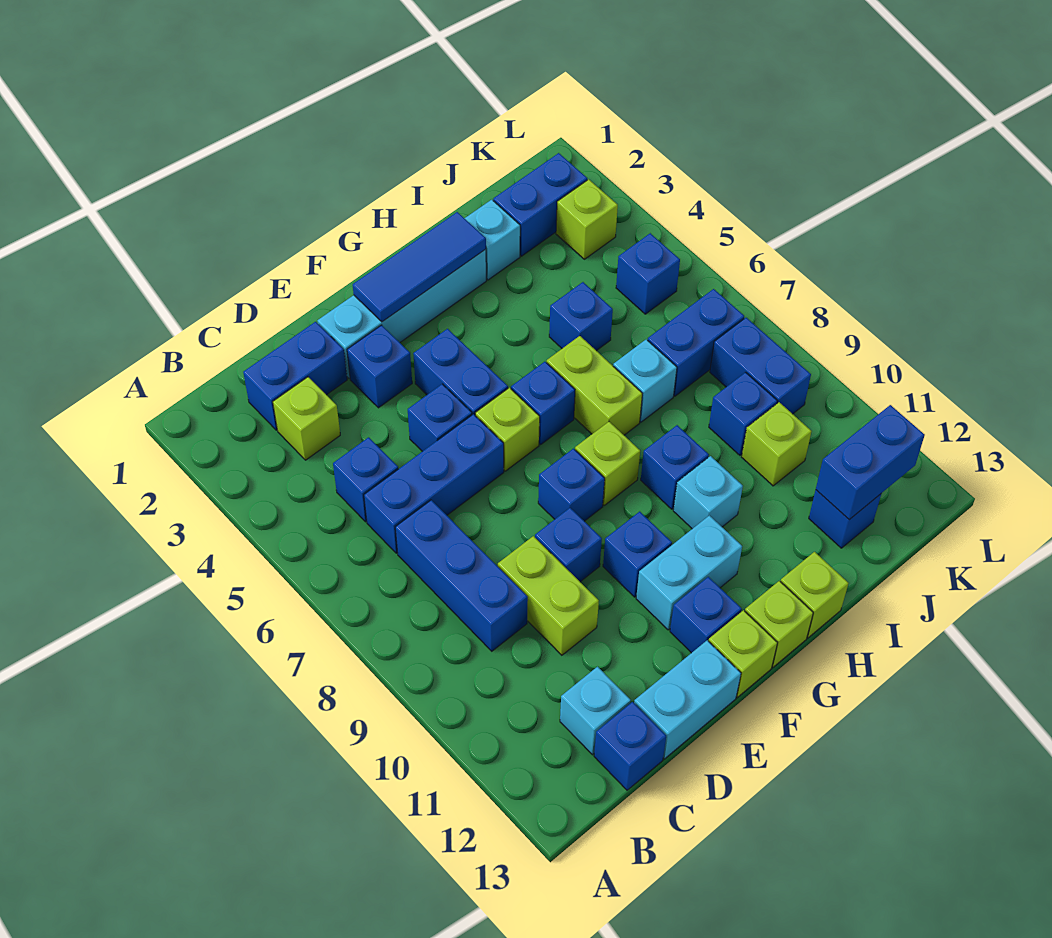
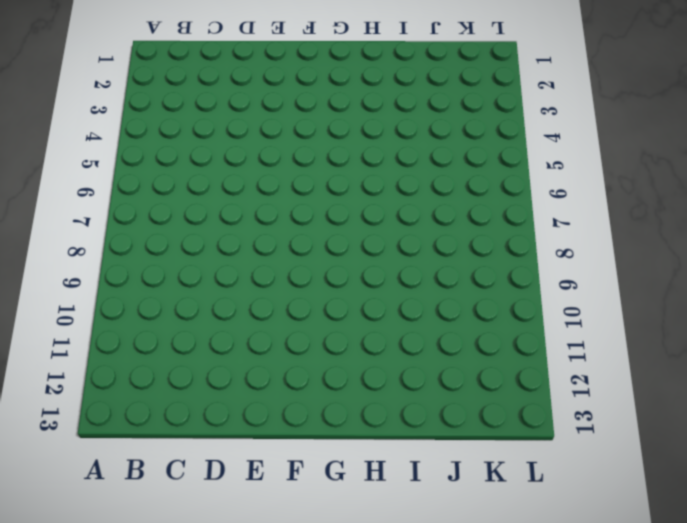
none -> blue brick C2:D2 level 1
none -> lime brick C3 level 1
none -> blue brick C5 level 1
none -> blue brick C6:E6 level 1

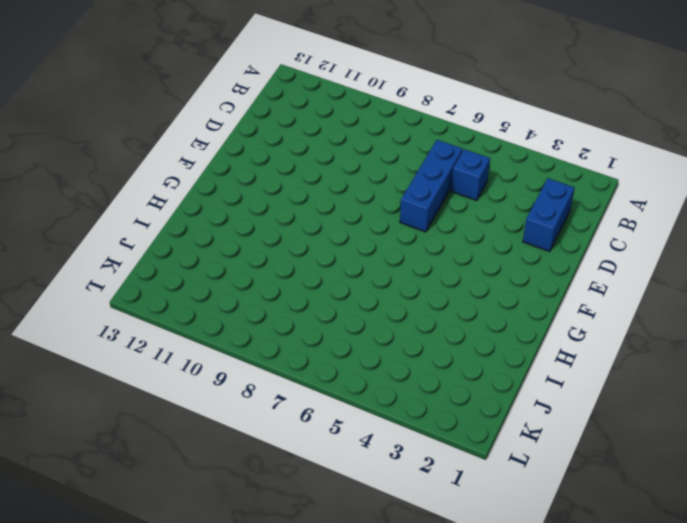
none -> lime brick C3 level 1
none -> blue brick C7:C9 level 1
none -> cyan brick C12 level 1
none -> blue brick C13 level 1

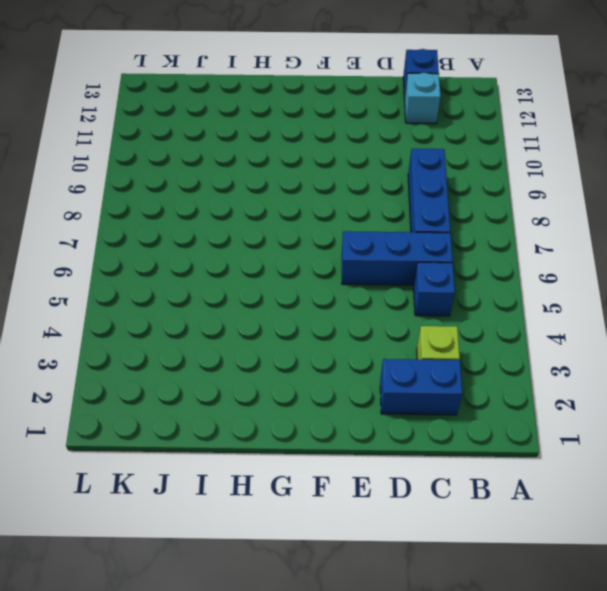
none -> lime brick D9:D10 level 1
none -> cyan brick D13:E13 level 1
none -> cyan brick E2:H2 level 1
none -> blue brick E3 level 1

